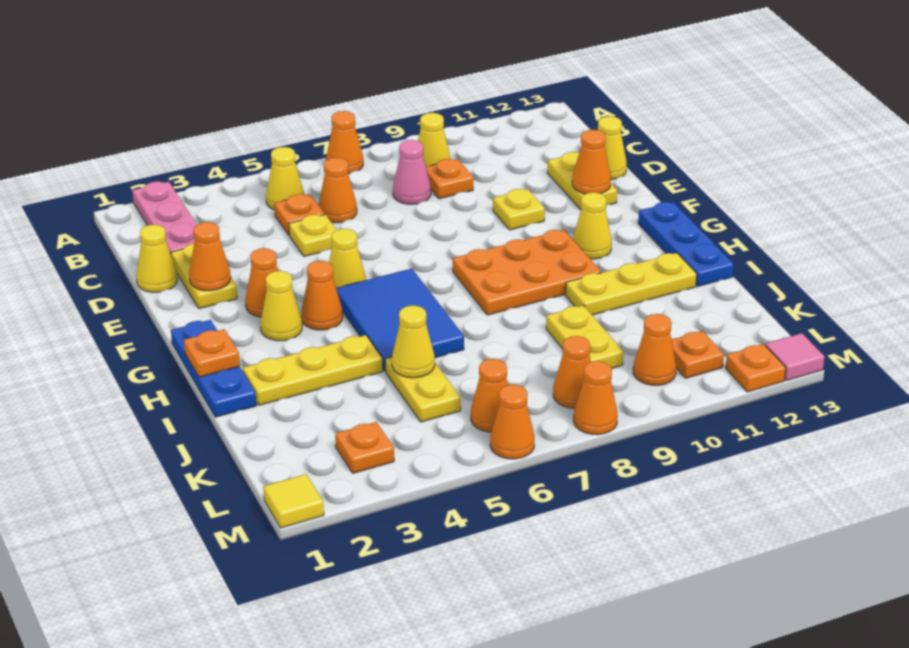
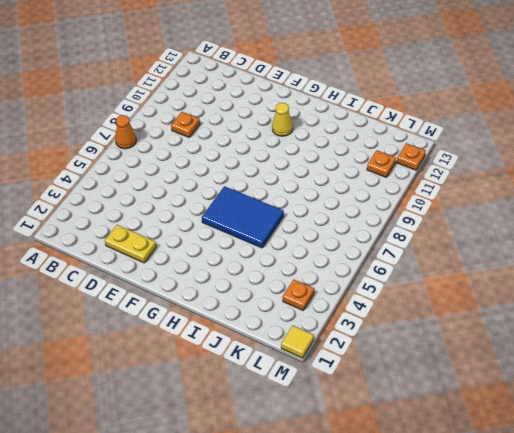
none -> pink plate A2:C2 level 1
none -> yellow cone B5 level 1
none -> yellow cone B9 level 1
none -> orange plate C5 level 1

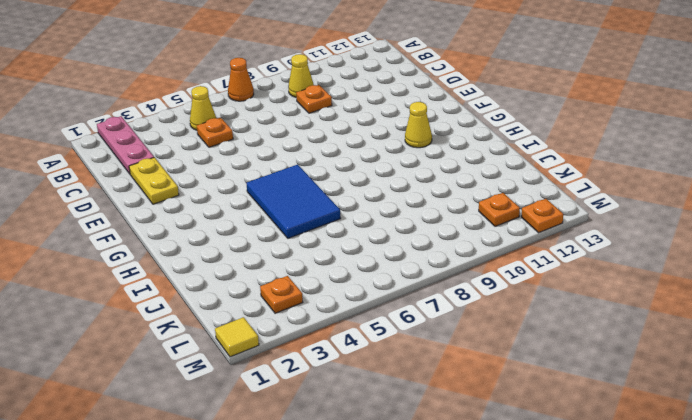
none -> orange cone C6 level 1
none -> pink cone C8 level 1
none -> yellow cone D1 level 1
none -> yellow plate D5 level 1

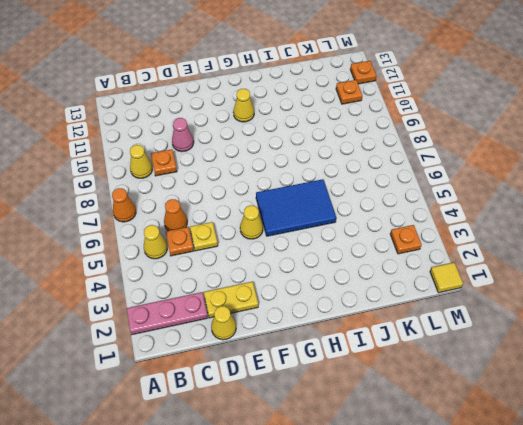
pink cone D10 level 1 -> pink cone C8 level 1
none -> yellow plate D12:E12 level 1
none -> yellow cone D13 level 1
none -> yellow plate E10 level 1
none -> orange cone F3 level 1

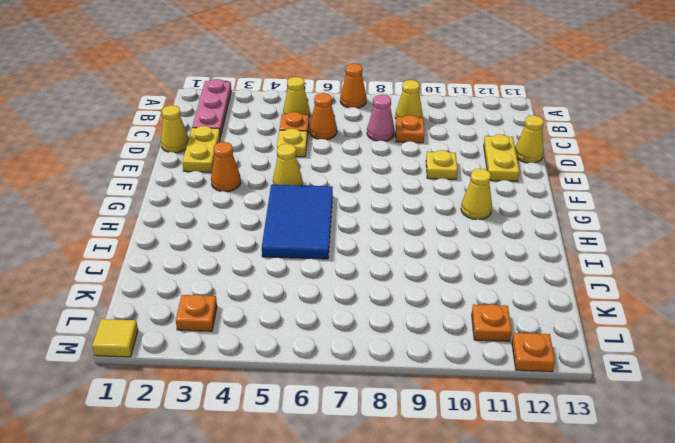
none -> blue plate G1:I1 level 1
none -> yellow cone G3 level 1
none -> orange cone G4 level 1
none -> orange plate G8:H10 level 1

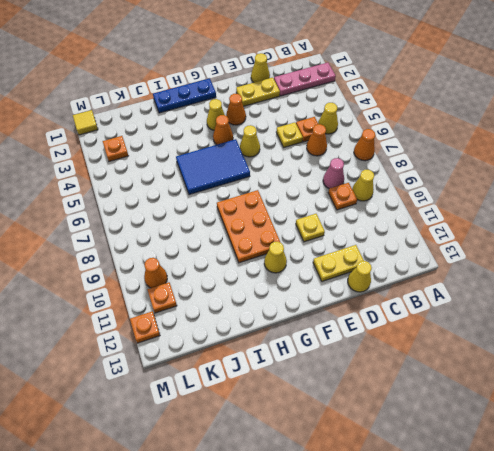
none -> blue plate G13:I13 level 1
none -> yellow plate I2:I4 level 1
none -> yellow plate I10:I12 level 1
none -> yellow plate J5:K5 level 1

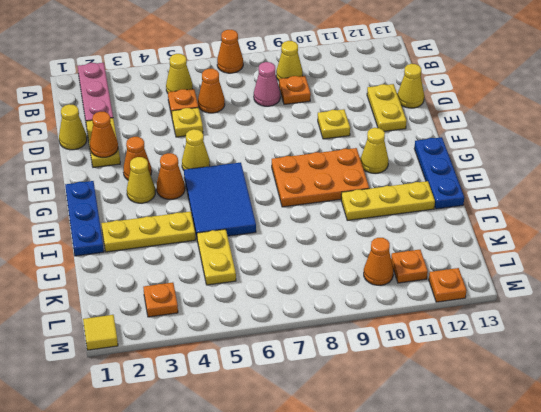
none -> yellow plate J9:K9 level 1
none -> orange cone L6 level 1
none -> orange cone L8 level 1
none -> orange cone M6 level 1

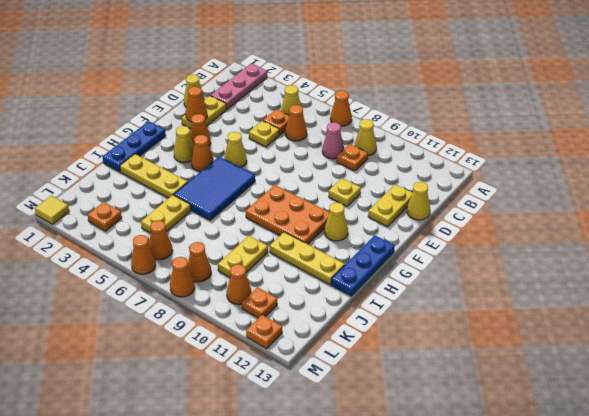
none -> pink tile M13 level 1
none -> orange cone E12 level 2
none -> orange plate H1 level 2
none -> yellow cone J5 level 2

